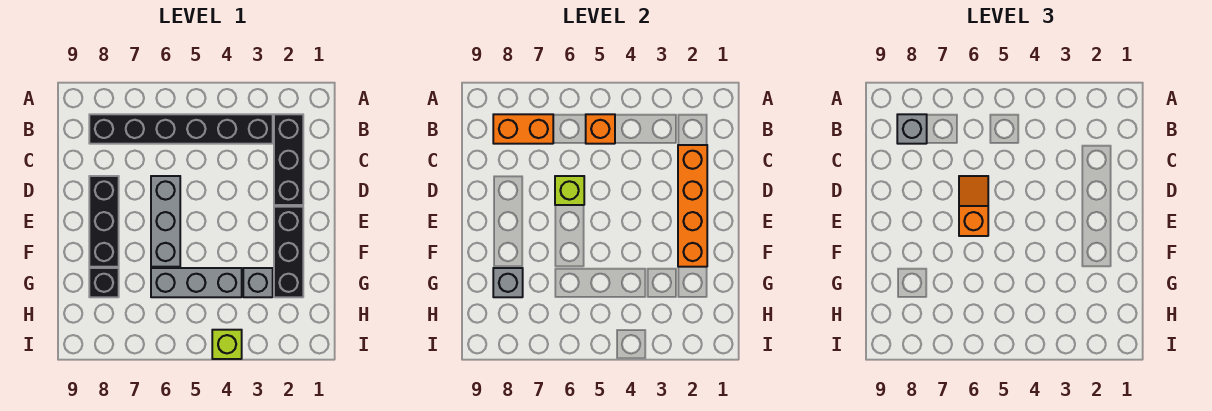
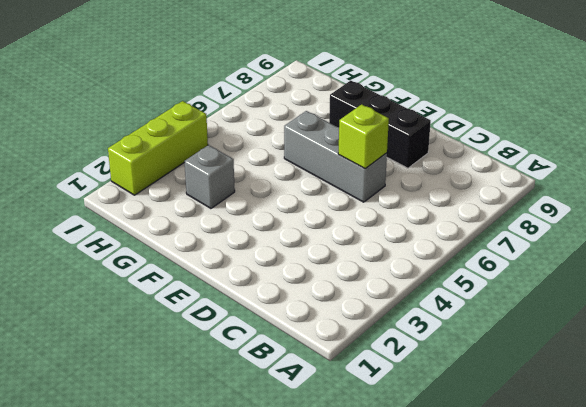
lime brick I2:I4 level 1 -> lime brick I4 level 1
none -> black brick B2:D2 level 1
none -> black brick B3:B8 level 1
none -> black brick E2:G2 level 1

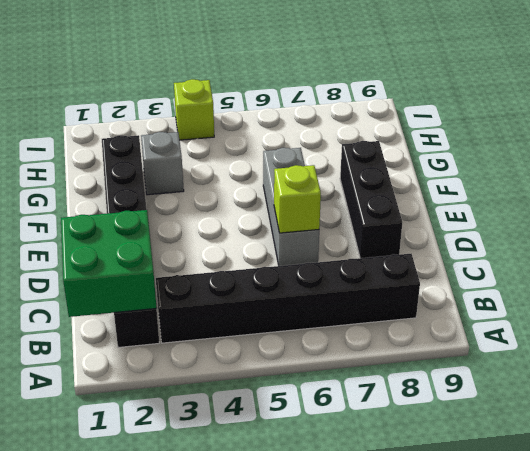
green brick B1:C2 level 2 -> orange brick C2:F2 level 2
none -> grey brick G4:G6 level 1
none -> black brick G8 level 1
none -> orange brick B5 level 2

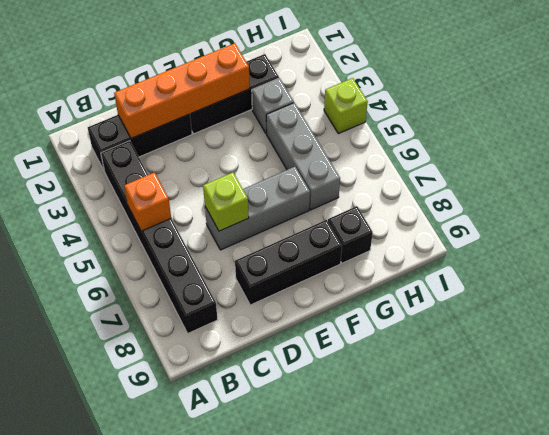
none -> orange brick B7:B8 level 2
none -> grey brick G8 level 2
none -> grey brick B8 level 3

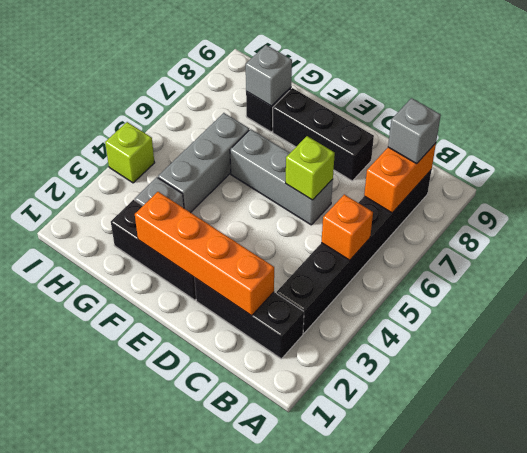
none -> orange slope D6:E6 level 3 top E

